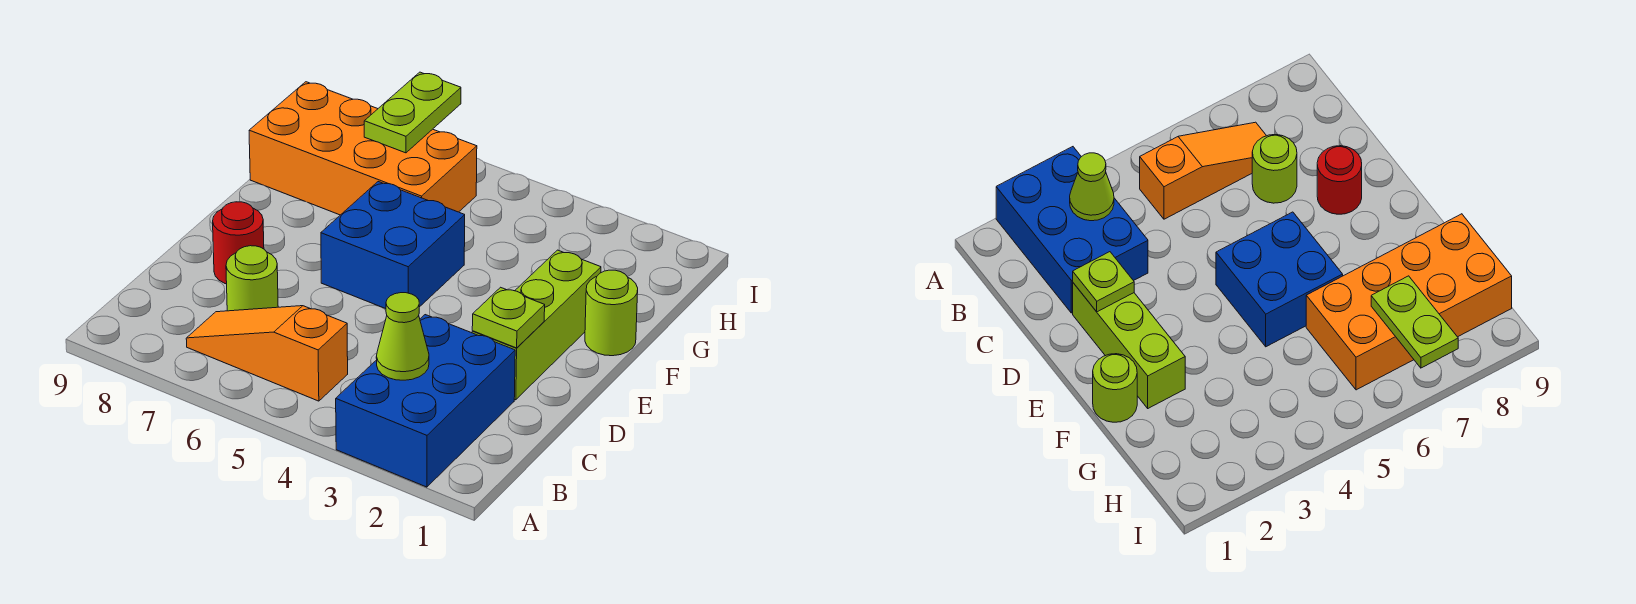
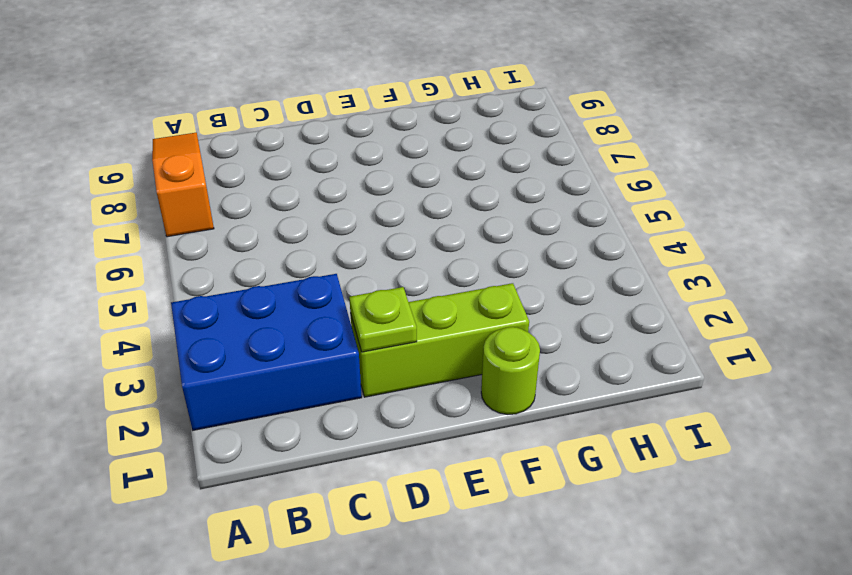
orange slope A7:A9 level 1 top 7 -> orange slope B5:B7 level 1 top 5
none -> lime round brick C7 level 1
none -> red round brick D8 level 1

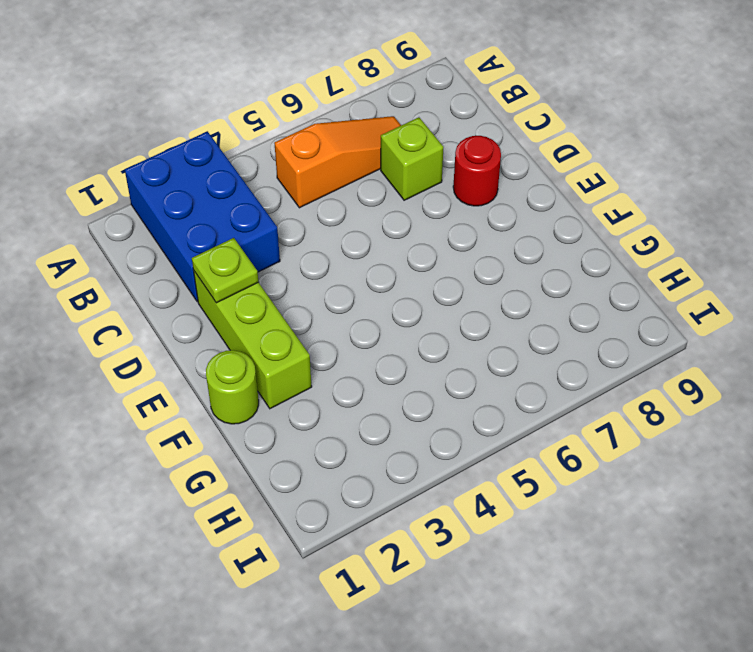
lime brick C7 level 1 -> lime round brick C7 level 1
none -> blue brick E5:F6 level 1
none -> orange brick G6:H9 level 1

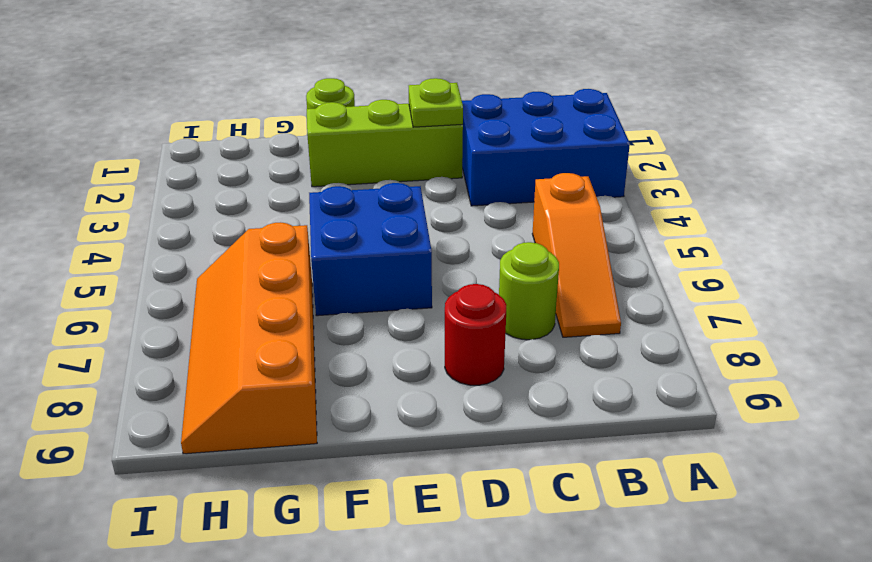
orange slope G6:H9 level 1 top G -> orange brick G6:H9 level 1
none -> lime cone B3 level 2
none -> lime plate H7:I7 level 2

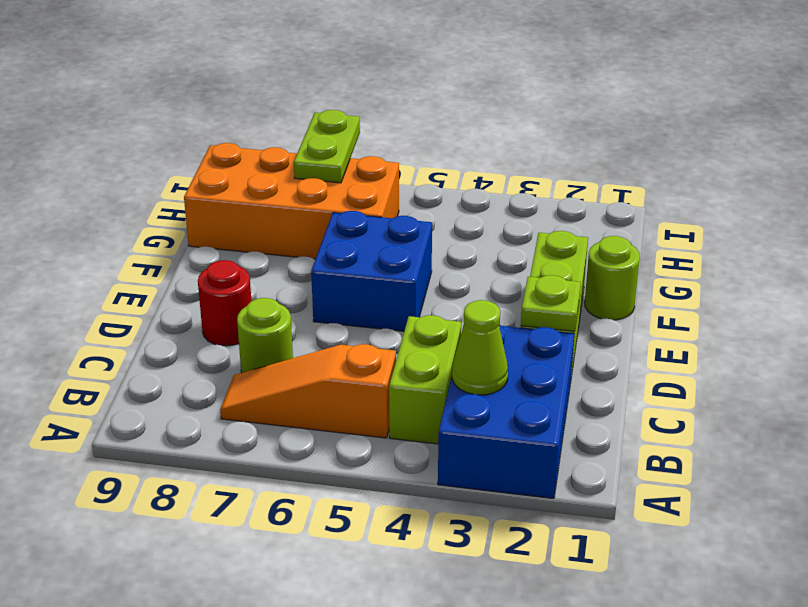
lime brick B4:C4 level 1 -> none

